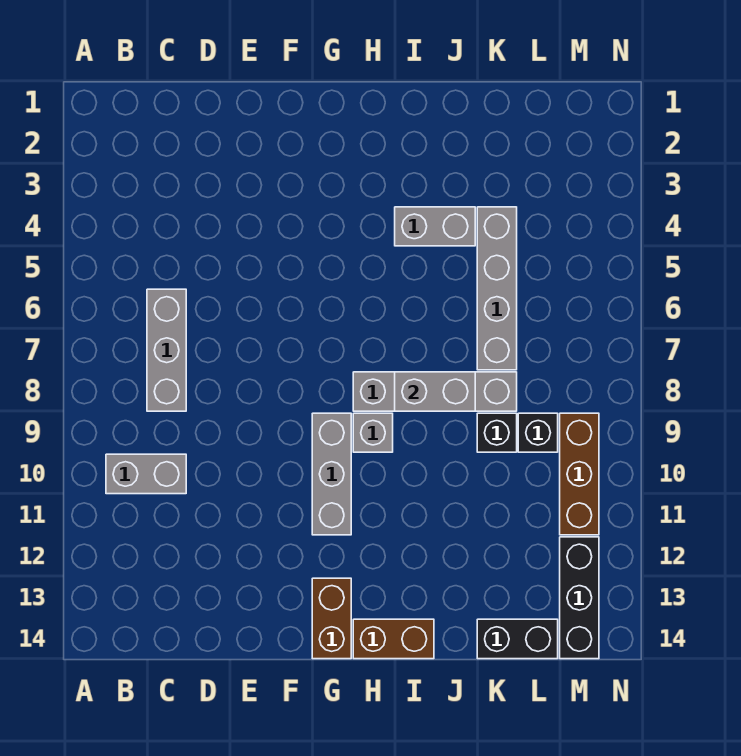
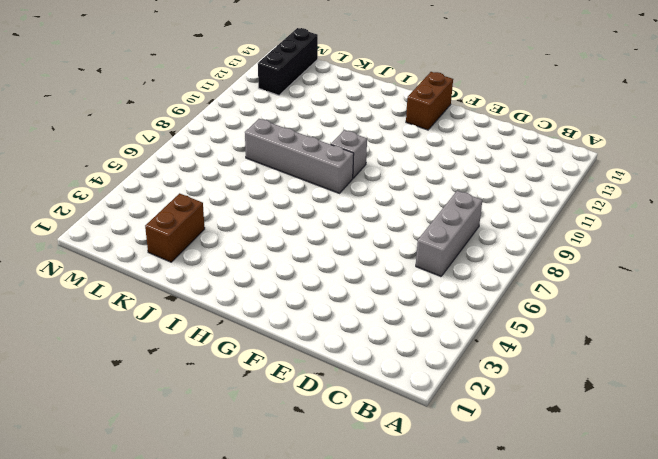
brown brick K2:K3 level 1 -> brown brick H14:I14 level 1
none -> grey brick B10:C10 level 1
none -> grey brick G9:G11 level 1
none -> grey brick I4:J4 level 1

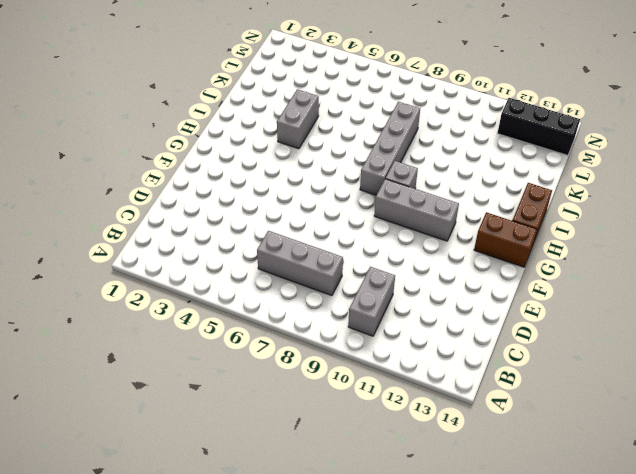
none -> grey brick K4:K7 level 1
none -> black brick K9 level 1
none -> black brick K14:L14 level 1

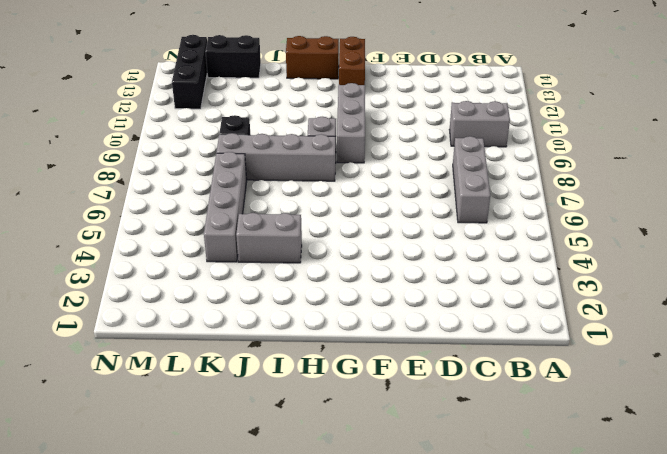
none -> black brick L9 level 1
none -> brown brick M9:M11 level 1
none -> grey brick I8:J8 level 2

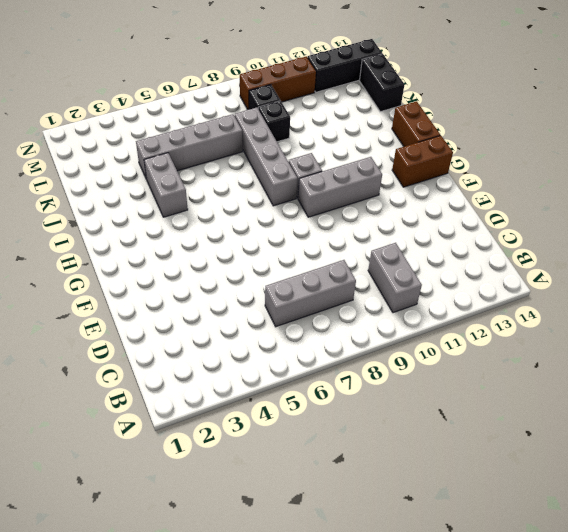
none -> grey brick I8:J8 level 2

